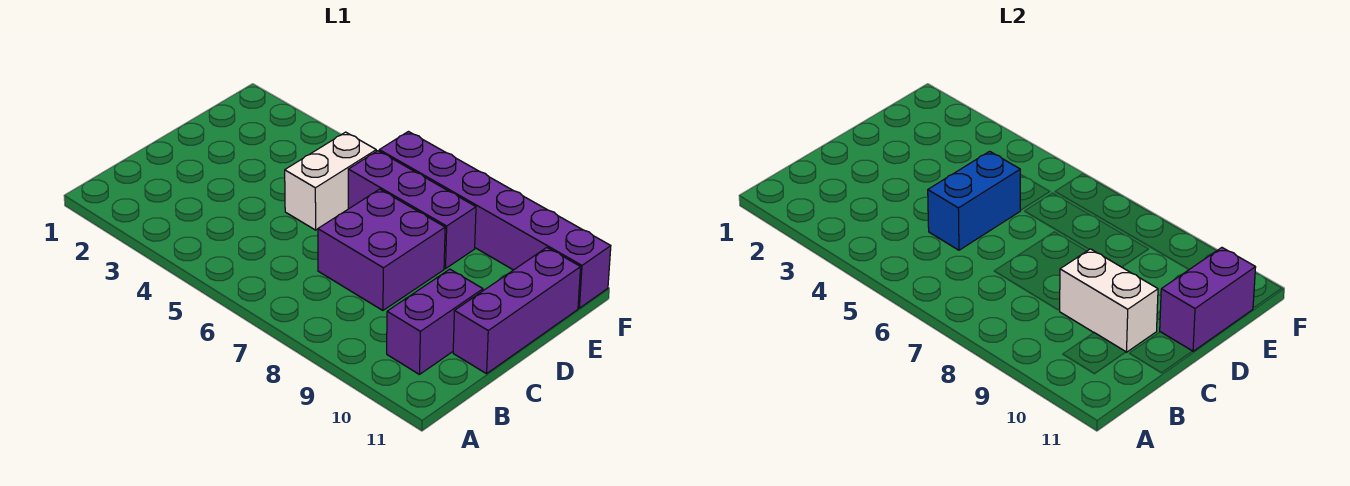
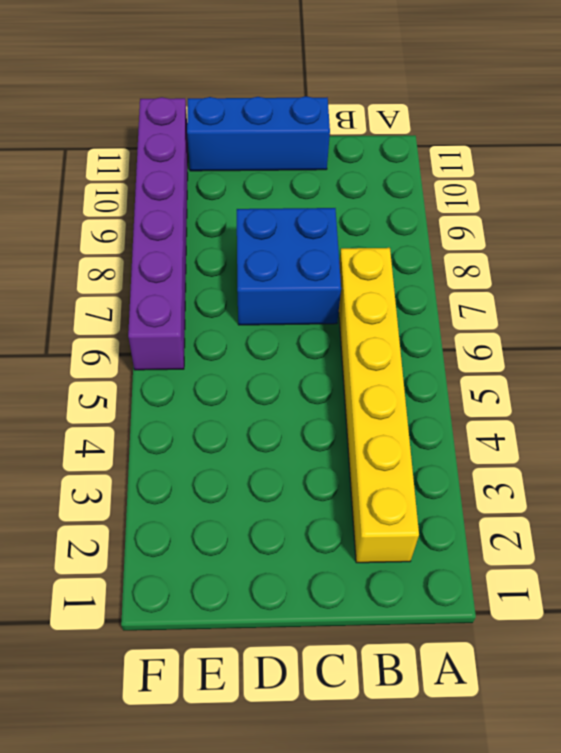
yellow brick B2:B7 level 1 -> none
blue brick C7:D8 level 1 -> purple brick C7:D8 level 1
blue brick C11:E11 level 1 -> purple brick C11:E11 level 1
none -> purple brick B10:C10 level 1
none -> white brick D5:E5 level 1

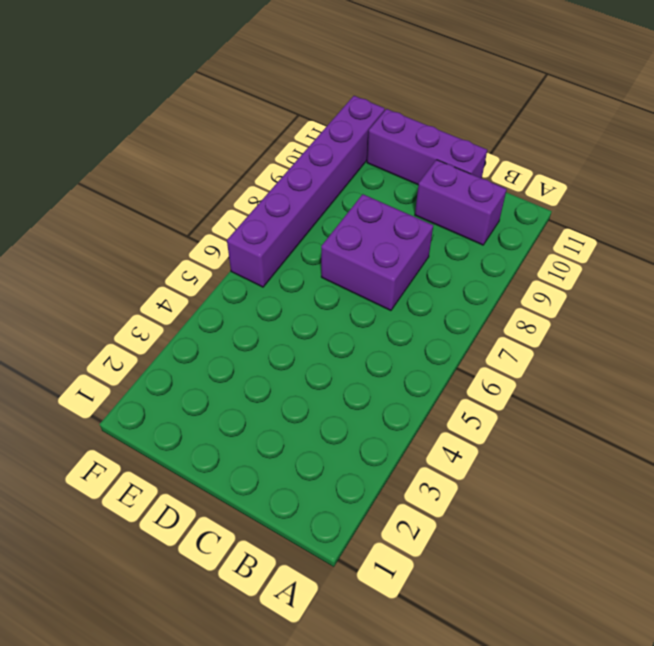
none -> white brick D5:E5 level 1
none -> purple brick E6:E8 level 1

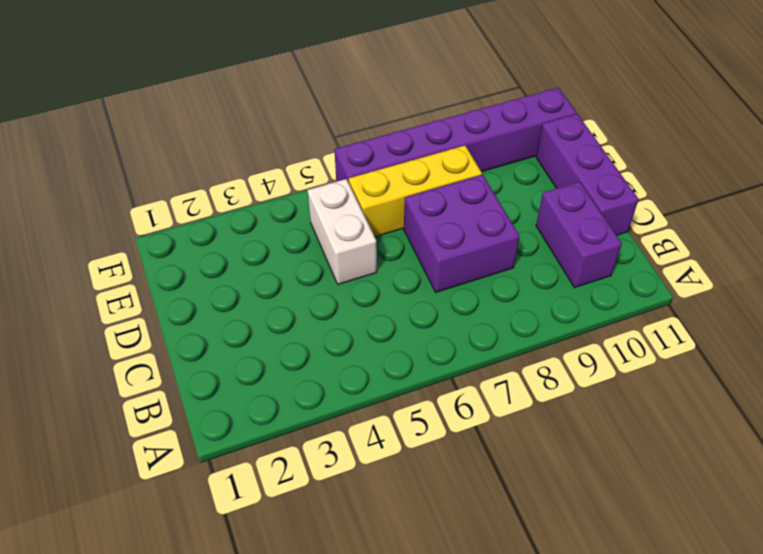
yellow brick E6:E8 level 1 -> purple brick E6:E8 level 1
none -> blue brick C5:D5 level 2
none -> white brick C9:C10 level 2

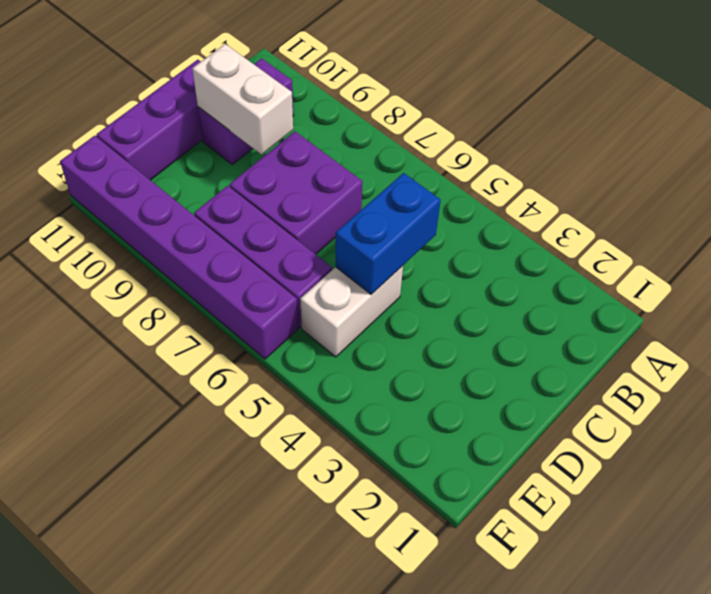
none -> purple brick D11:E11 level 2

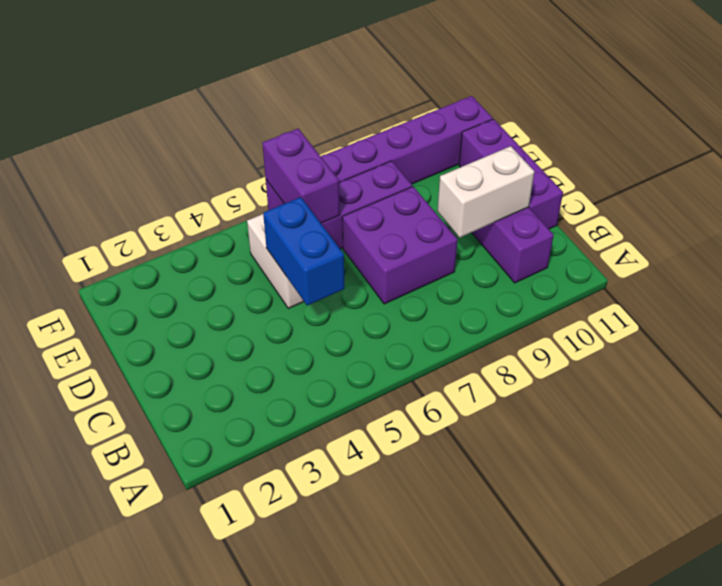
purple brick E6:F6 level 2 -> purple brick D11:E11 level 2

